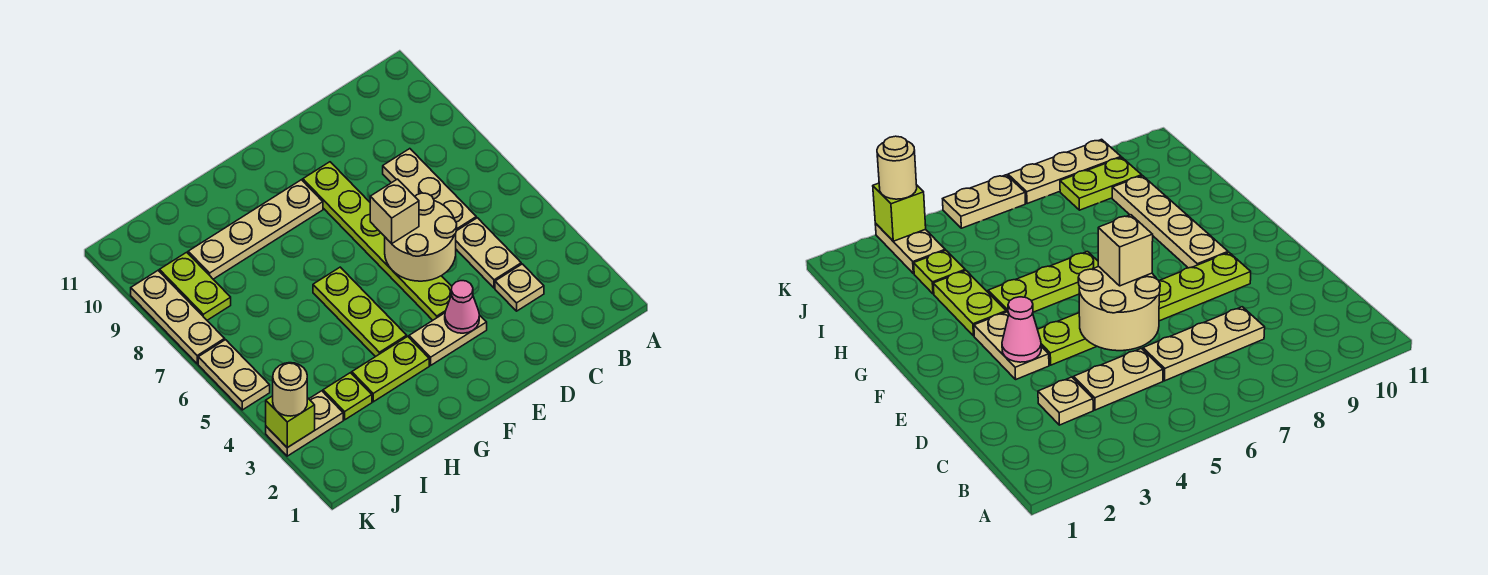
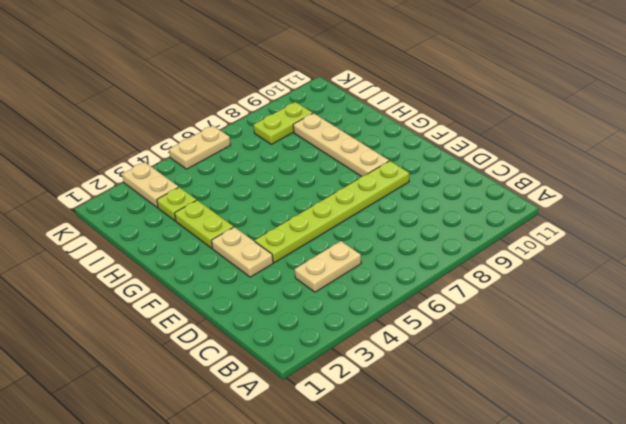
none -> tan plate C3 level 1
none -> tan plate C6:C8 level 1
none -> lime plate G4:G6 level 1

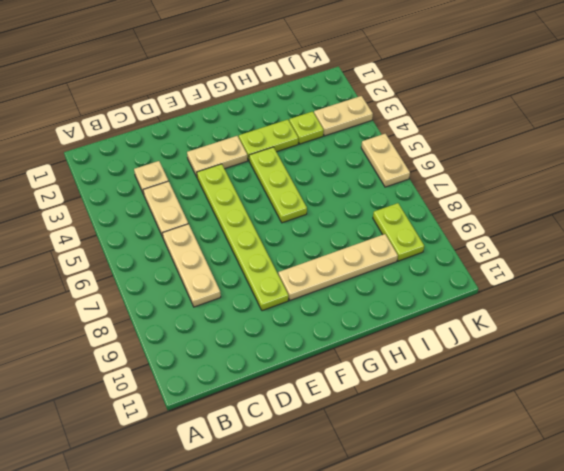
none -> tan plate K7:K9 level 1
none -> tan round brick D5:E6 level 2
none -> pink cone E3 level 2

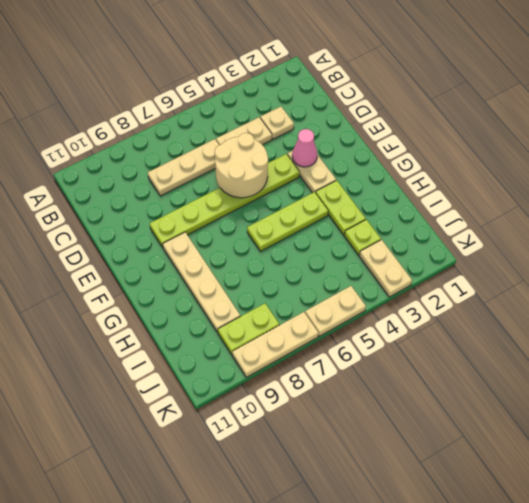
none -> lime brick K3 level 2
none -> tan brick E6 level 3
none -> tan round brick K3 level 3

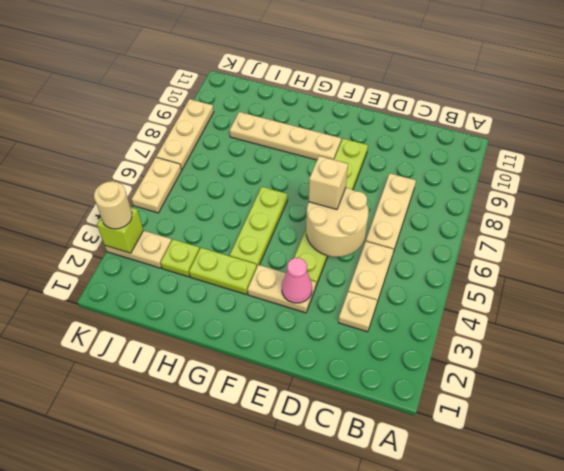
none -> lime plate J8:J9 level 1

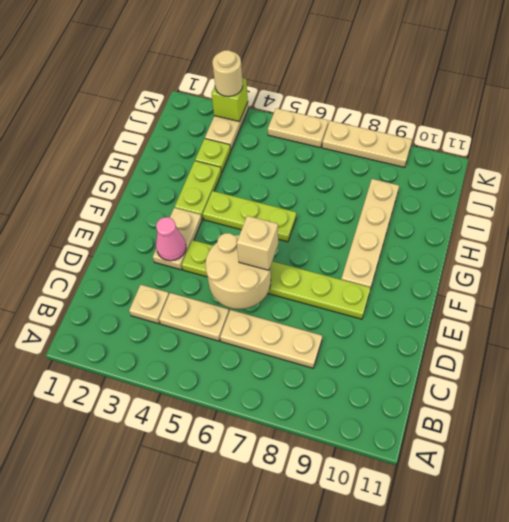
none -> lime plate J8:J9 level 1

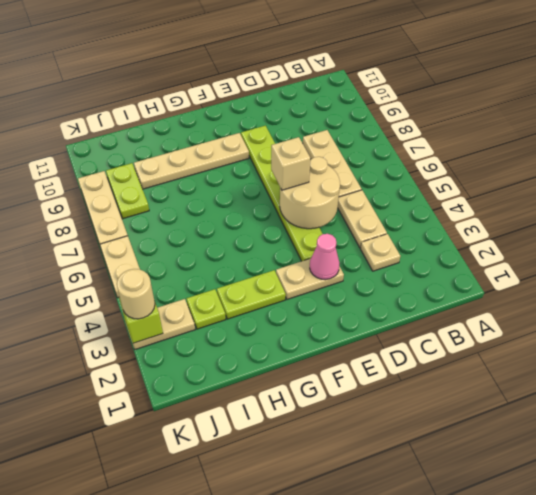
none -> lime plate G4:G6 level 1

